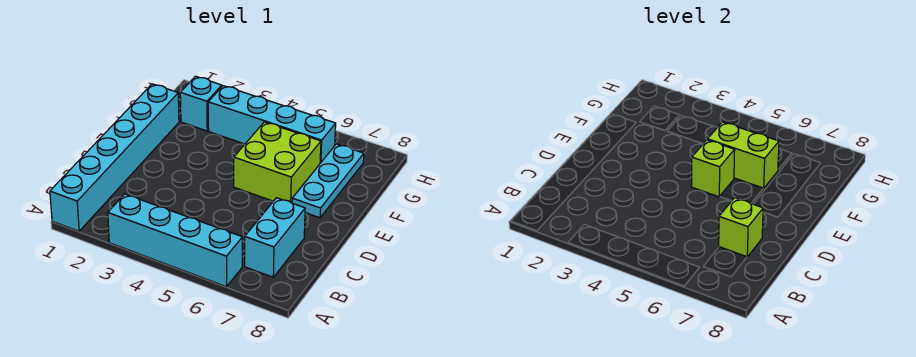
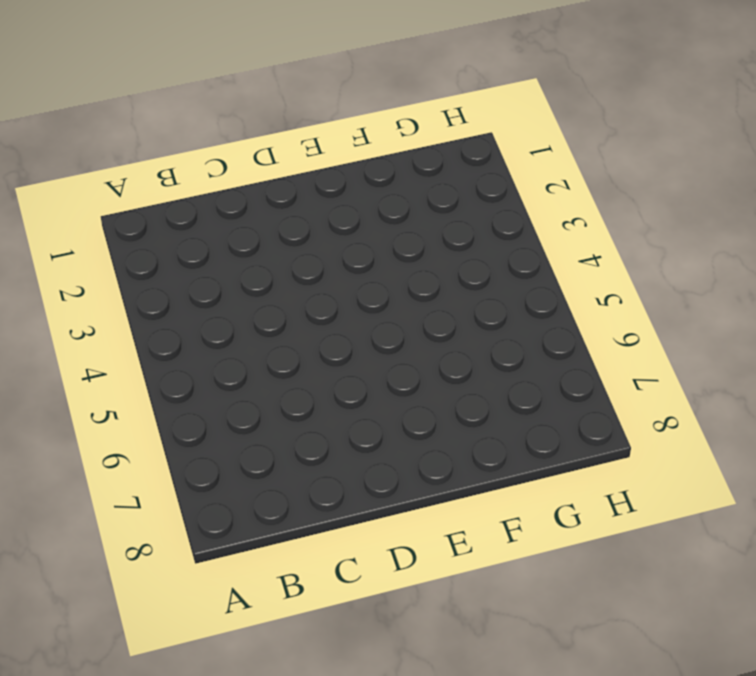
none -> cyan brick A1:F1 level 1
none -> cyan brick A3:A6 level 1

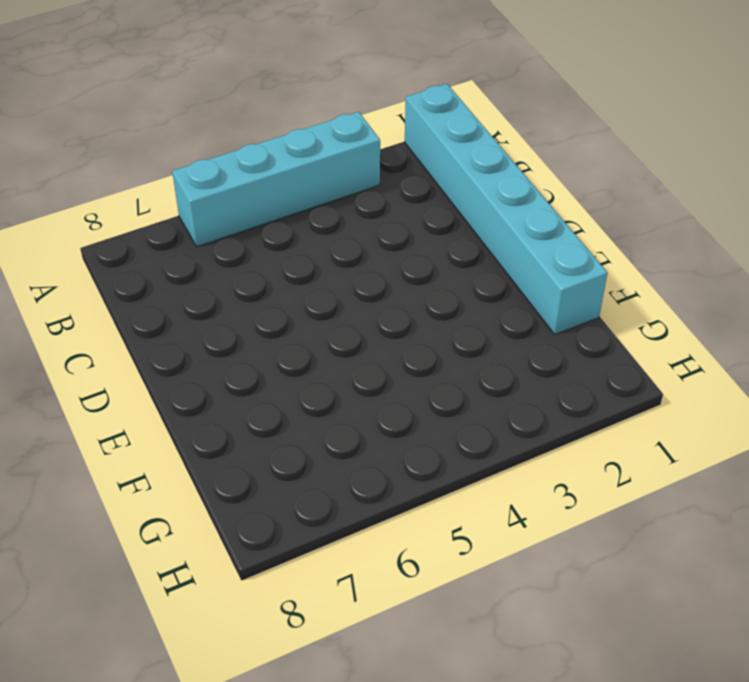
none -> cyan brick B7:C7 level 1
none -> lime brick E5:F6 level 1

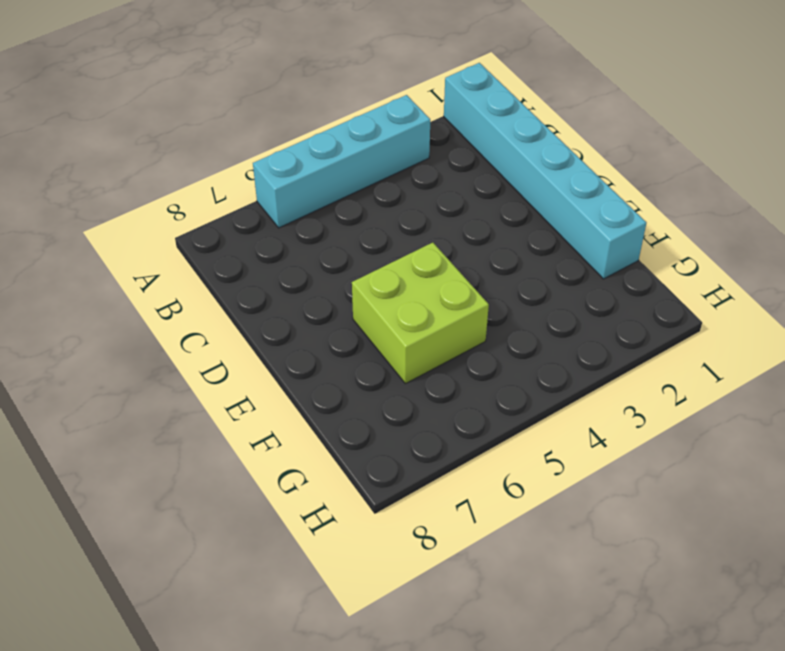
none -> cyan brick B7:C7 level 1
none -> cyan plate E7:G7 level 1

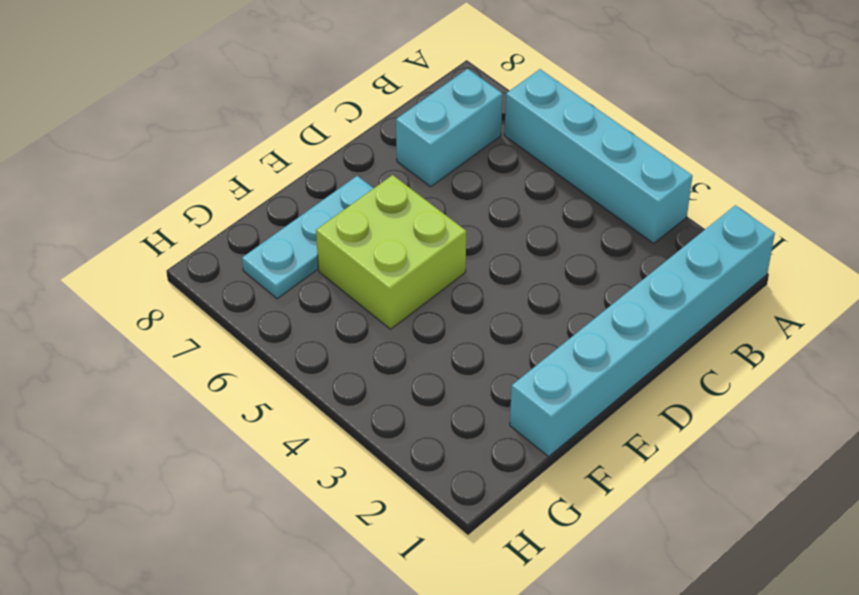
none -> cyan brick G2 level 1
none -> cyan brick G3:G6 level 1

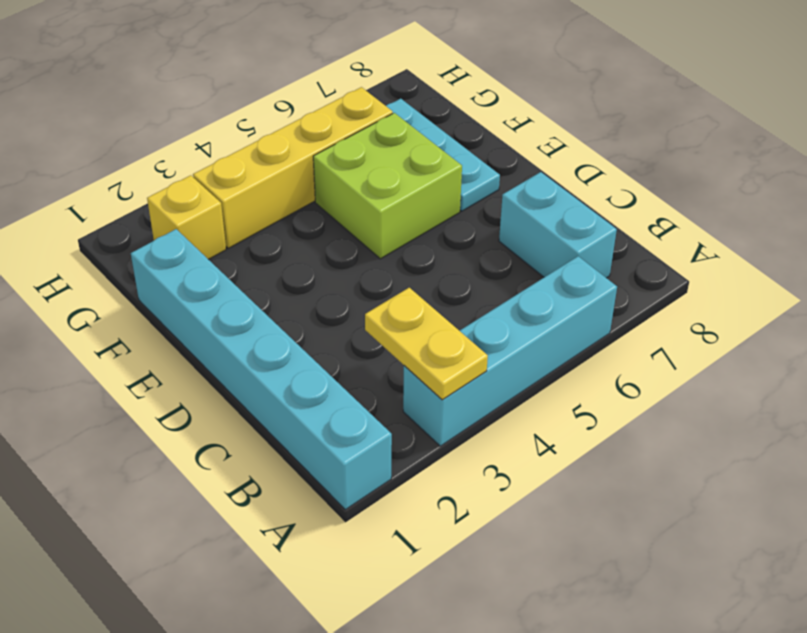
yellow plate A3:B3 level 2 -> none
yellow brick G2 level 1 -> cyan brick G2 level 1
yellow brick G3:G6 level 1 -> cyan brick G3:G6 level 1
none -> lime brick C7 level 2
none -> lime brick E5 level 2

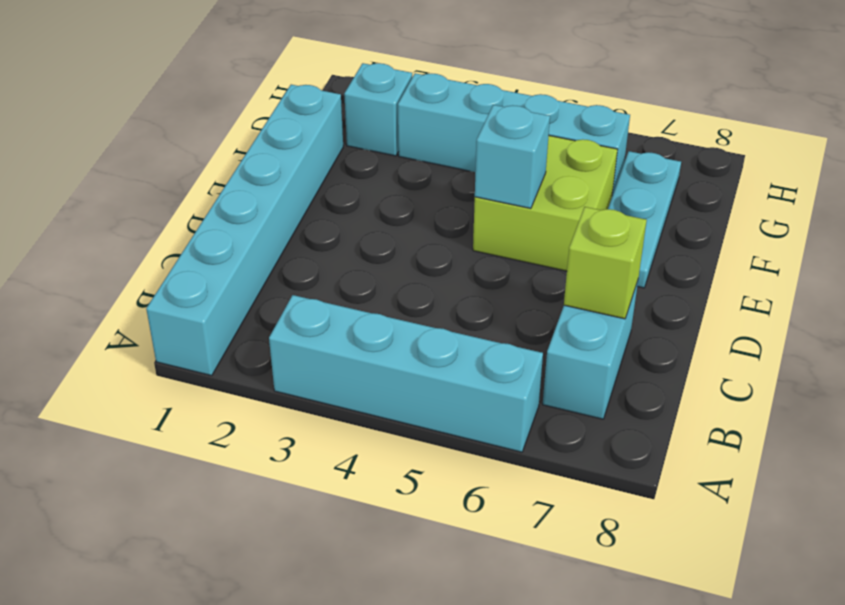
cyan brick E5 level 2 -> lime brick E5 level 2
none -> lime brick F5:F6 level 2

